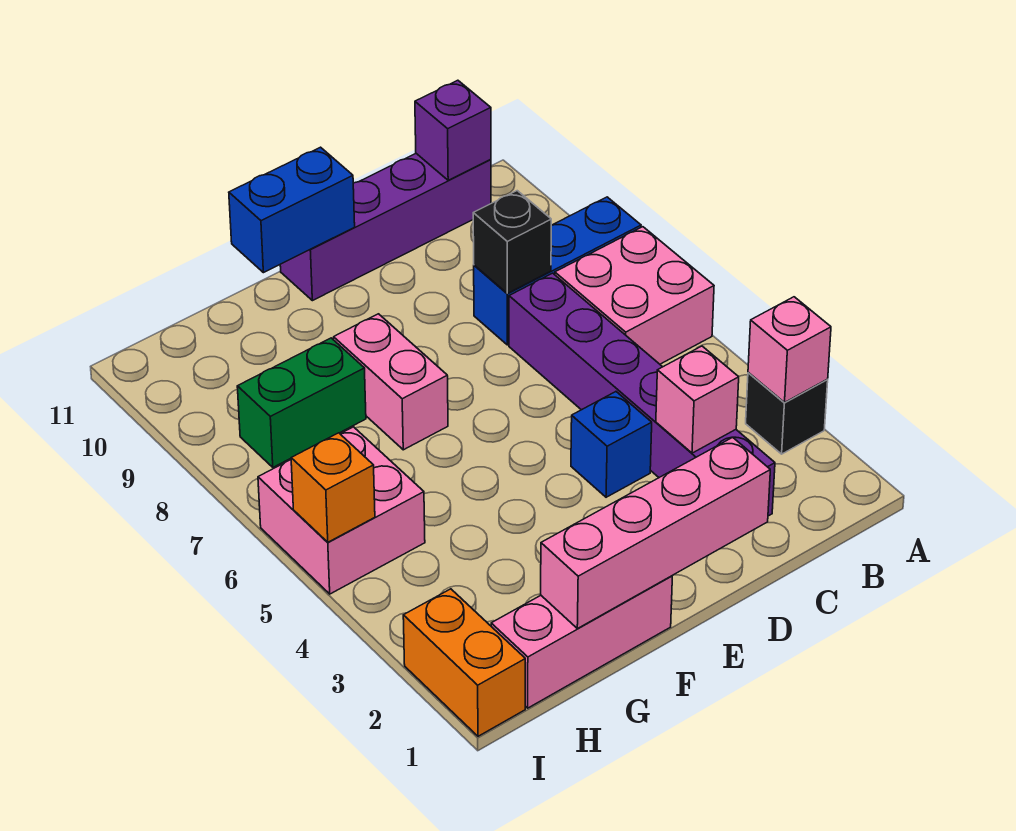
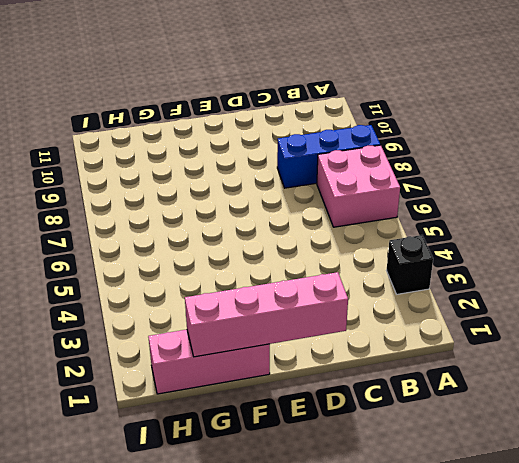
none -> purple brick B11:E11 level 1
none -> purple brick C2:C7 level 1
none -> blue brick D4 level 1

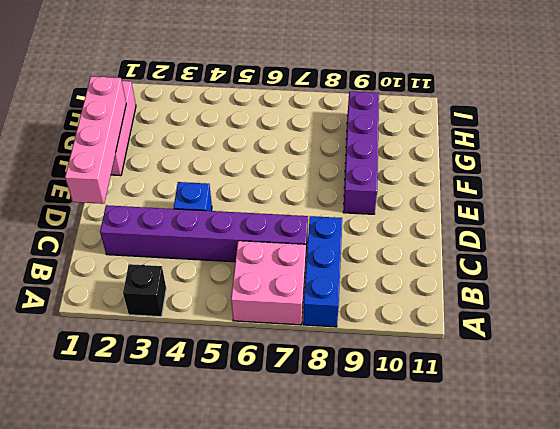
purple brick E9:H9 level 1 -> purple brick B11:E11 level 1
none -> pink brick F7:F8 level 1
none -> green brick G8:H8 level 1
none -> pink brick H5:I6 level 1

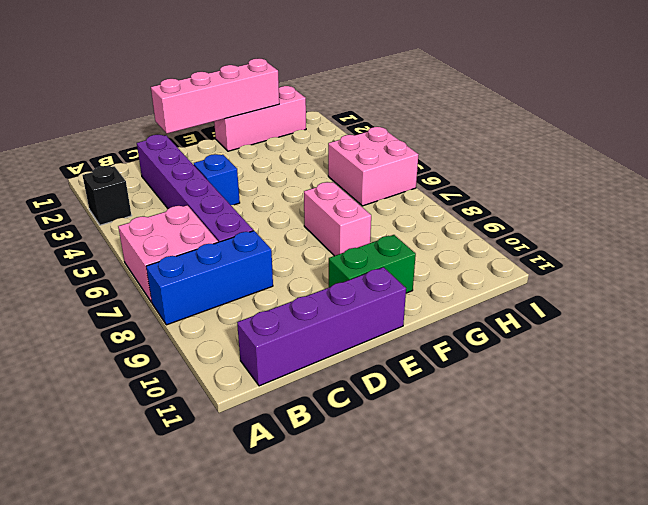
green brick E10:F10 level 1 -> green brick G8:H8 level 1
none -> orange brick I1:I2 level 1
none -> pink brick A3 level 2
none -> purple brick B11 level 2

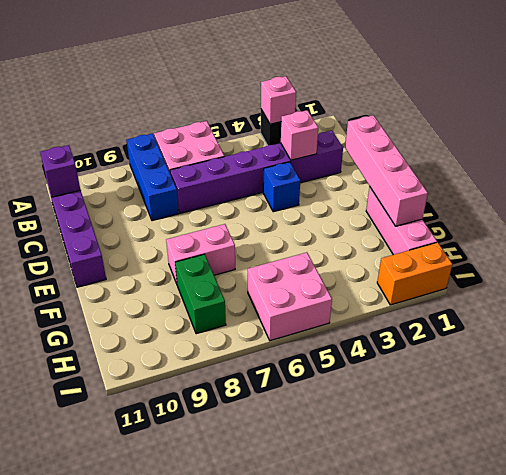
none -> black brick C8 level 2
none -> blue brick E11:F11 level 2
none -> orange brick I5 level 2

